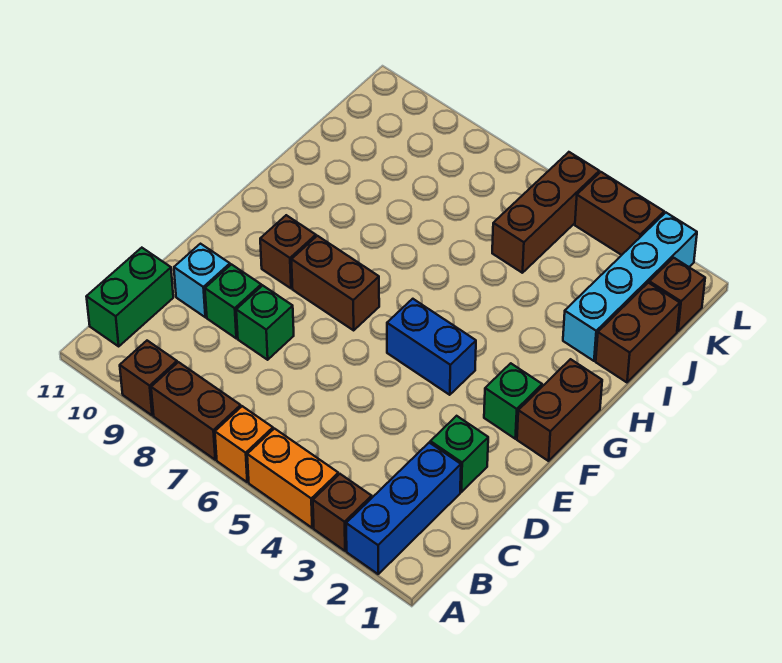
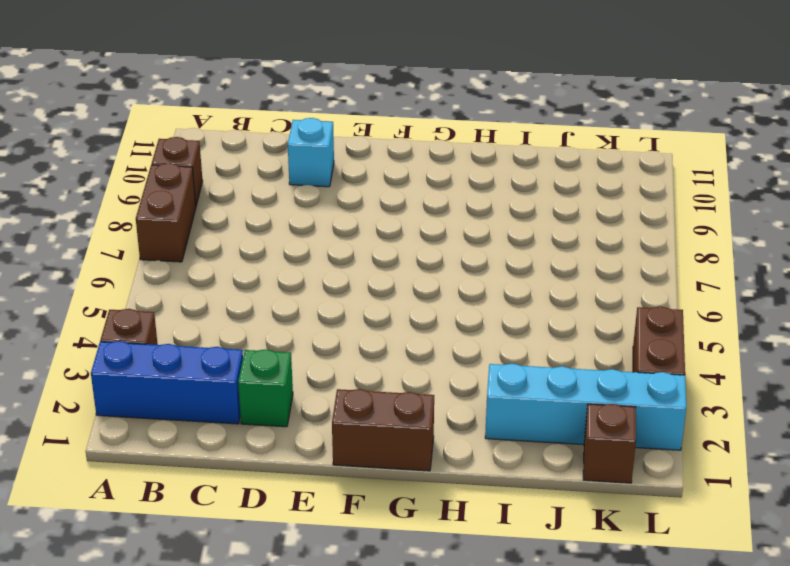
none -> orange brick A4:A5 level 1
none -> orange brick A6 level 1
none -> green brick B11:C11 level 1

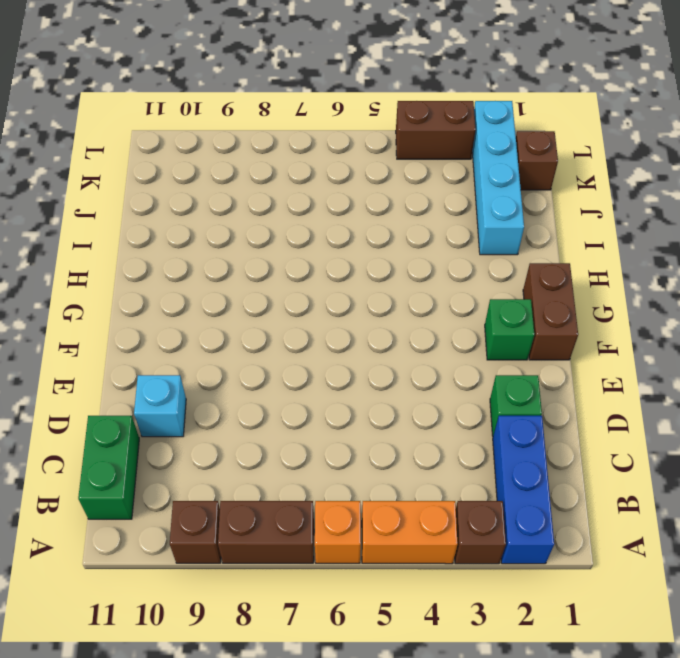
none -> green brick D8 level 1
none -> green brick D9 level 1
none -> blue brick F4:F5 level 1

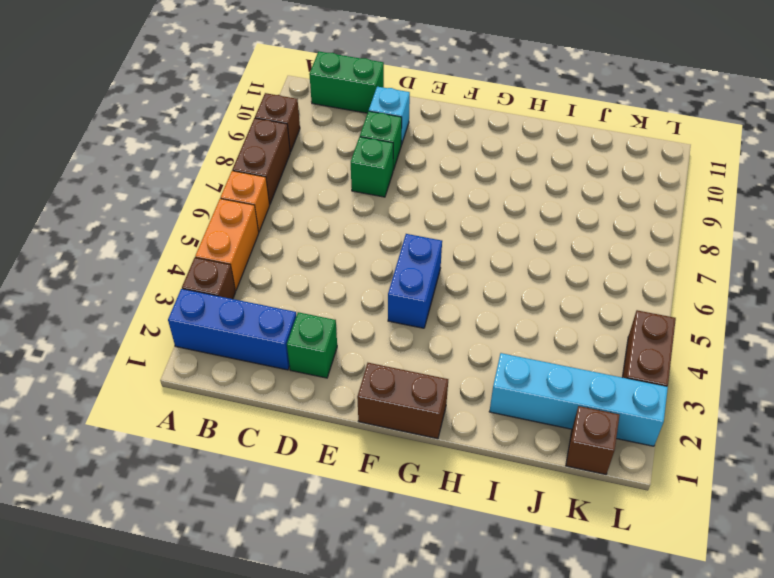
none -> green brick F2 level 1
none -> brown brick F7:F8 level 1
none -> brown brick F9 level 1

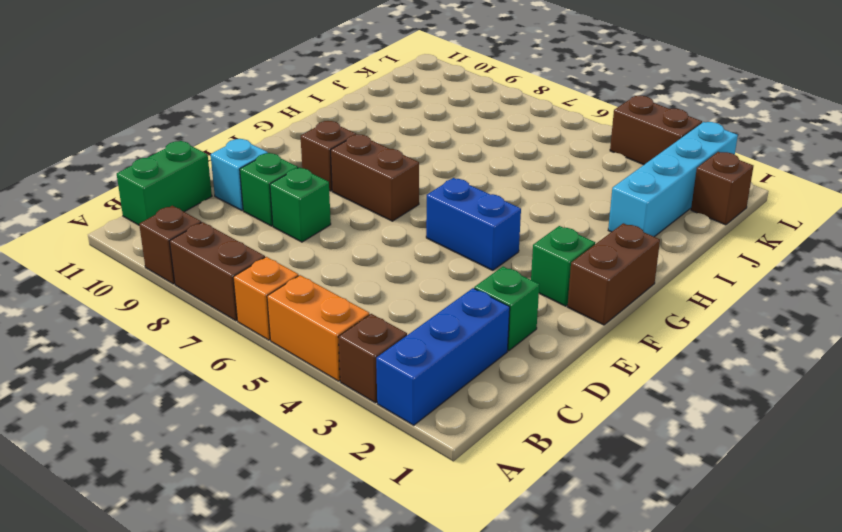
none -> brown brick I1:J1 level 1
none -> brown brick J5:L5 level 1

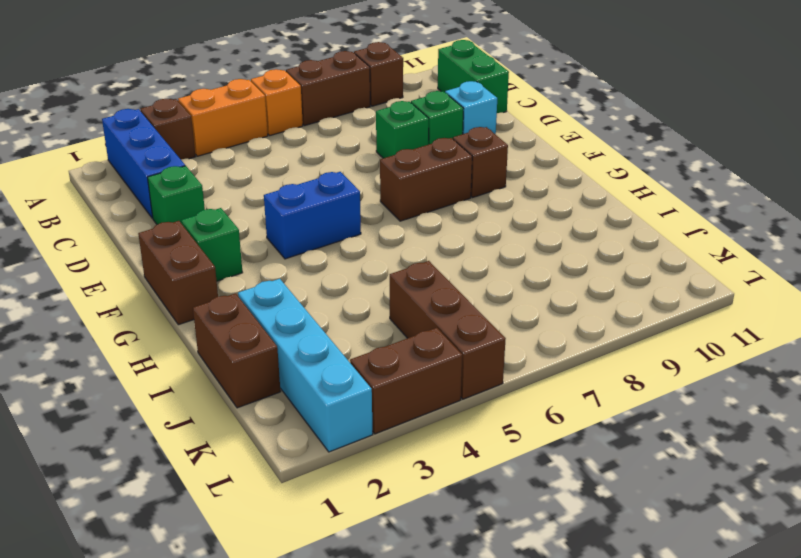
none -> brown brick K1 level 1

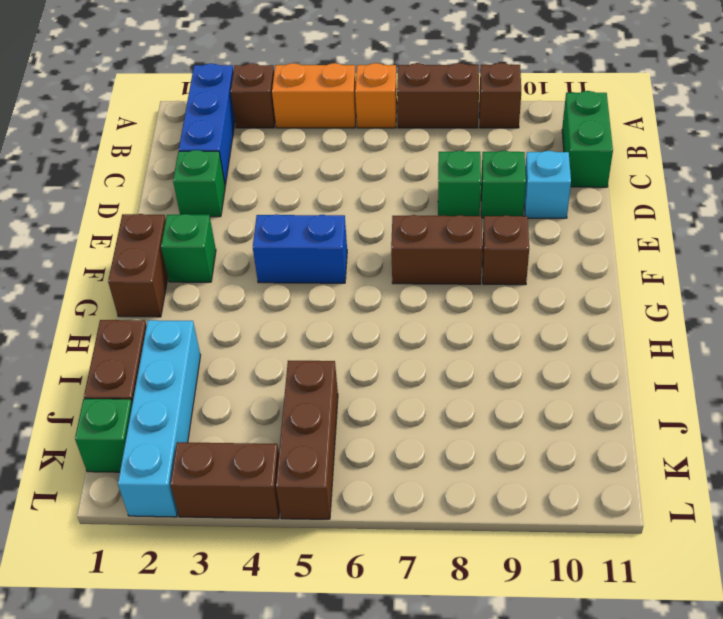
green brick K1 level 1 -> brown brick K1 level 1

